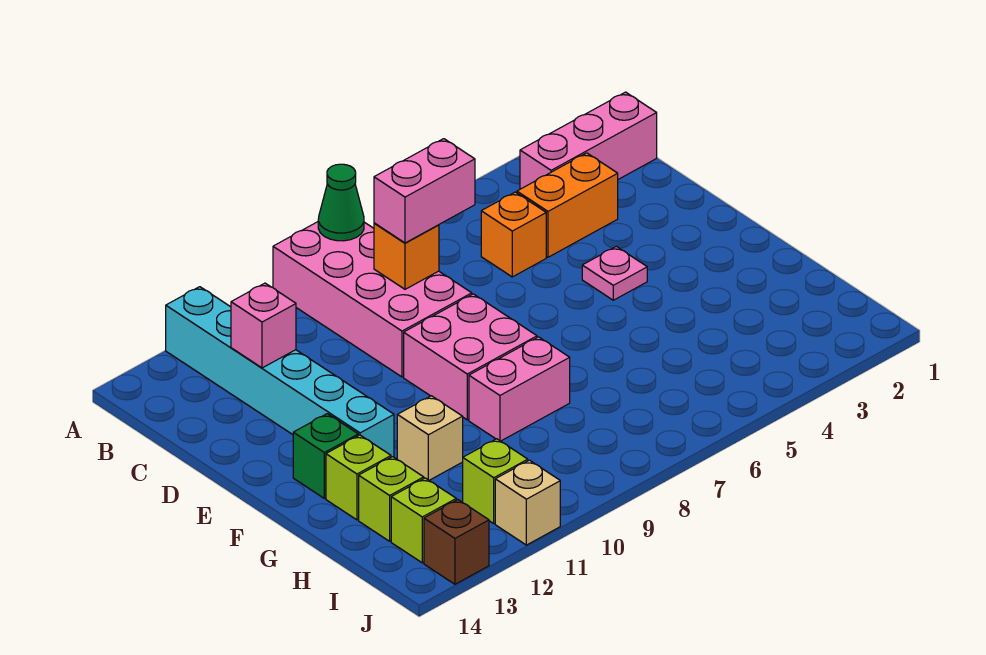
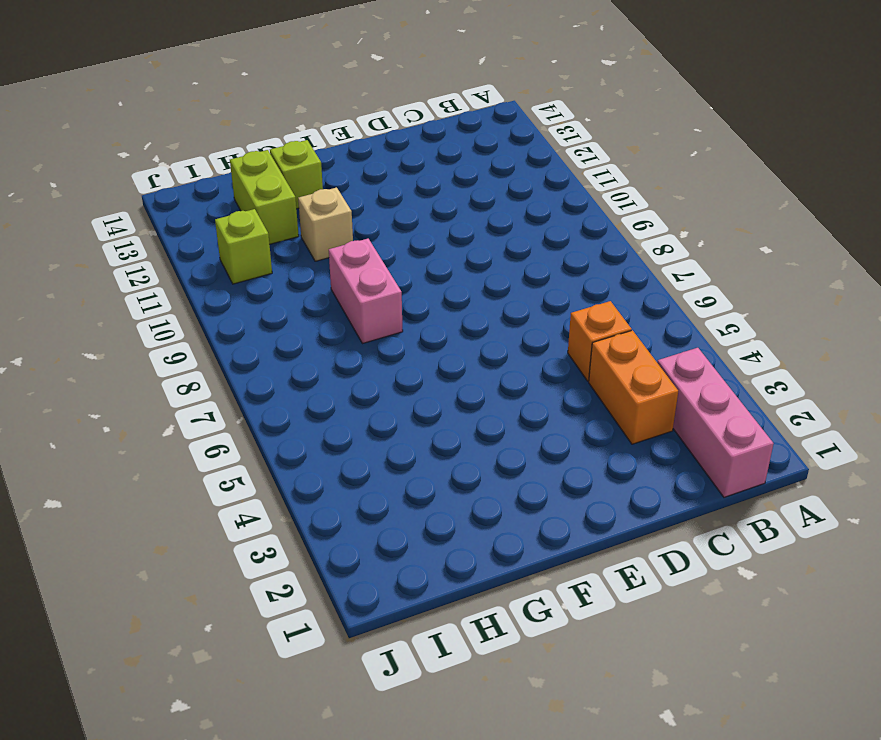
lime brick H12:H13 level 1 -> lime brick H13 level 1
none -> pink brick A8:D9 level 1
none -> cyan brick A12:F12 level 1
none -> pink plate E4 level 1

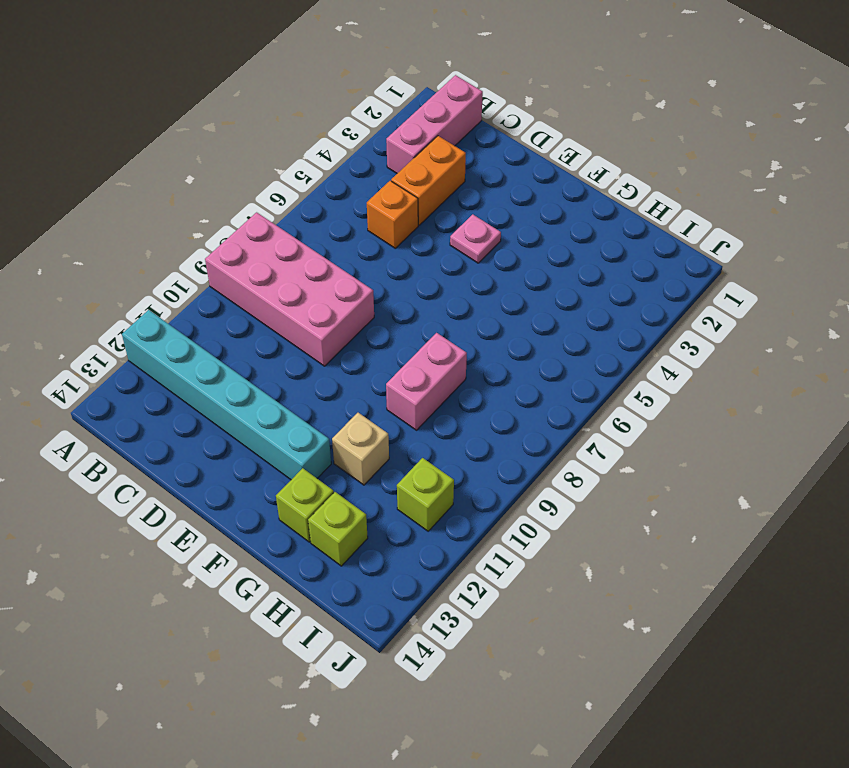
none -> pink brick E8:F9 level 1
none -> green brick F13 level 1
none -> lime brick I13 level 1

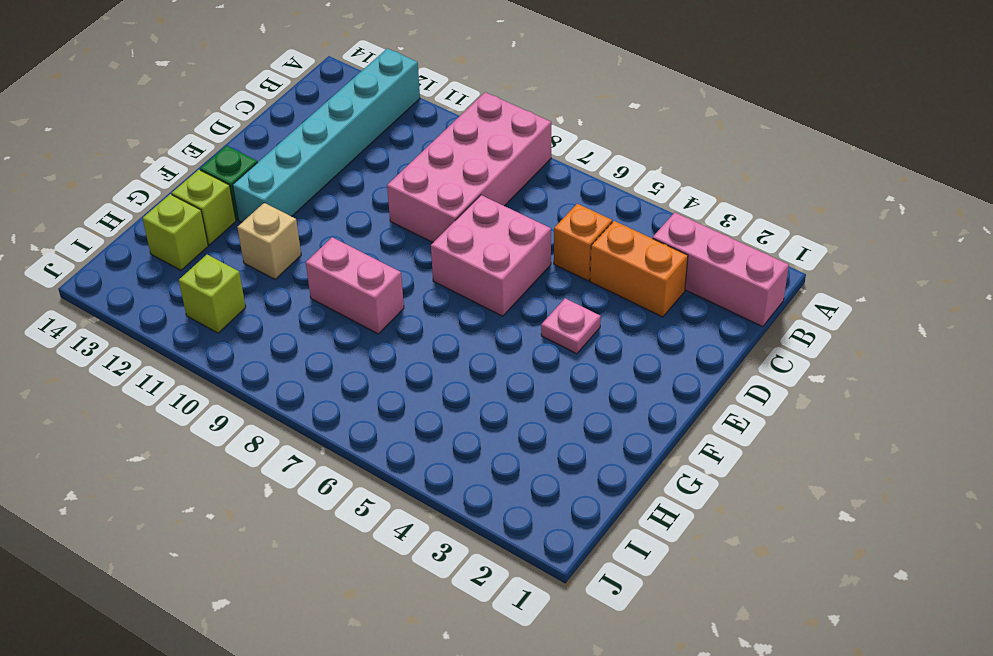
pink brick D6:E7 level 1 -> pink brick E8:F9 level 1
none -> lime brick I13 level 1
none -> tan brick J11 level 1
none -> brown brick J13 level 1

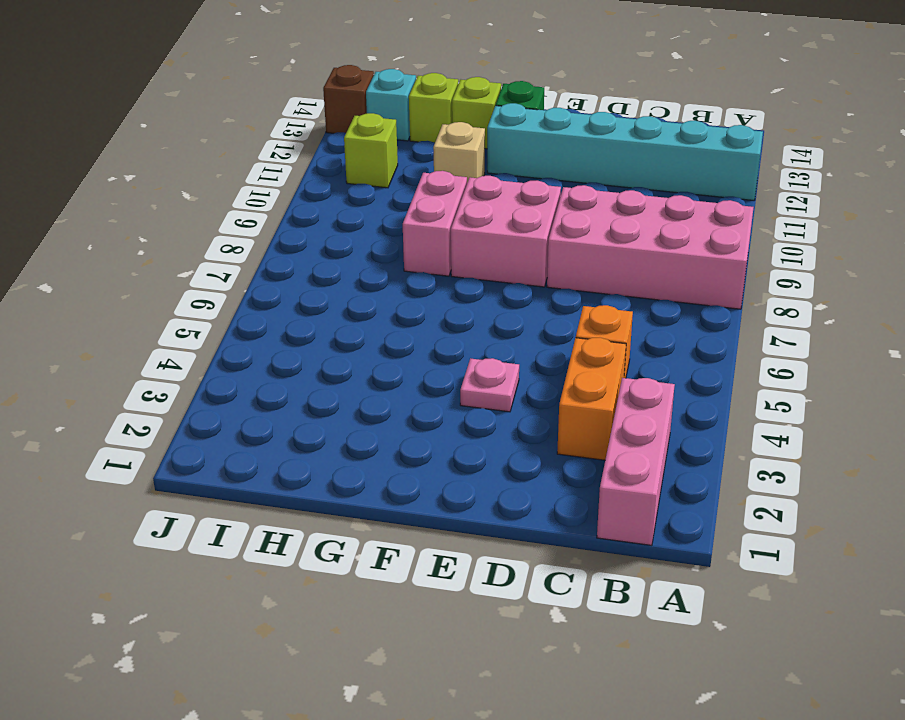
cyan brick I13 level 1 -> lime brick I13 level 1
none -> tan brick J11 level 1
none -> green cone A8 level 2
none -> orange brick C8 level 2

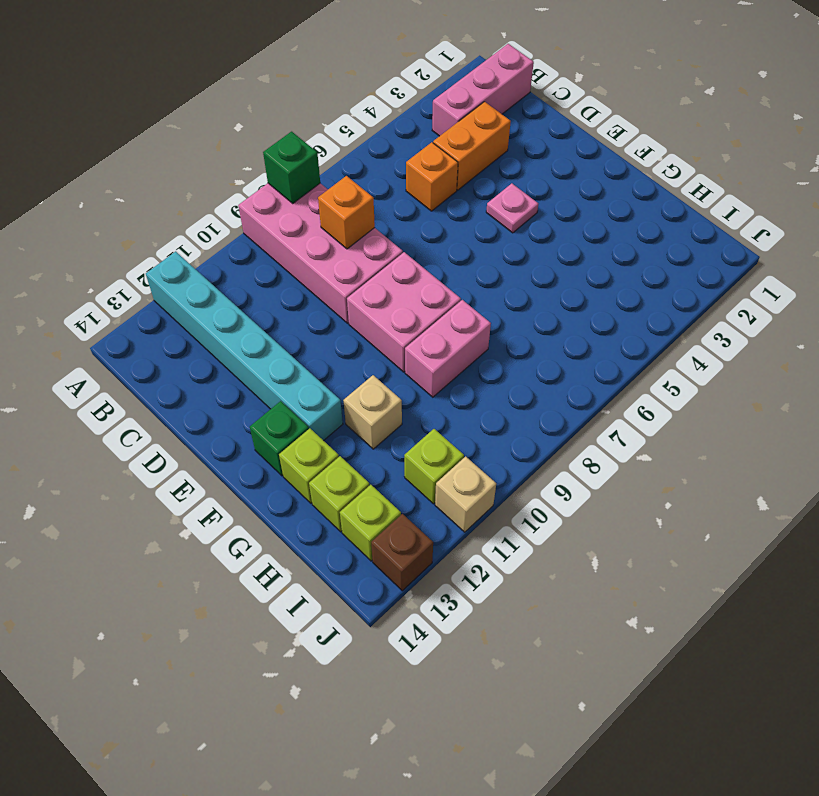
green brick A8 level 2 -> green cone A8 level 2
none -> pink brick C12 level 2
none -> pink brick C7:C8 level 3

